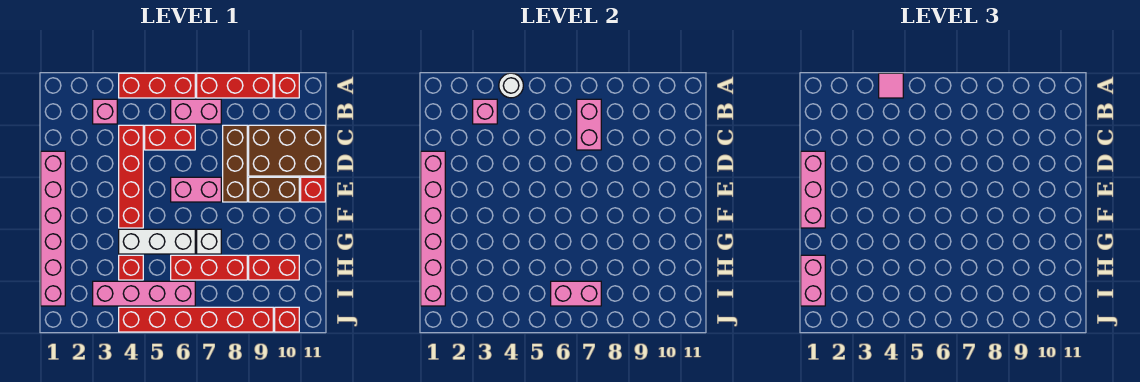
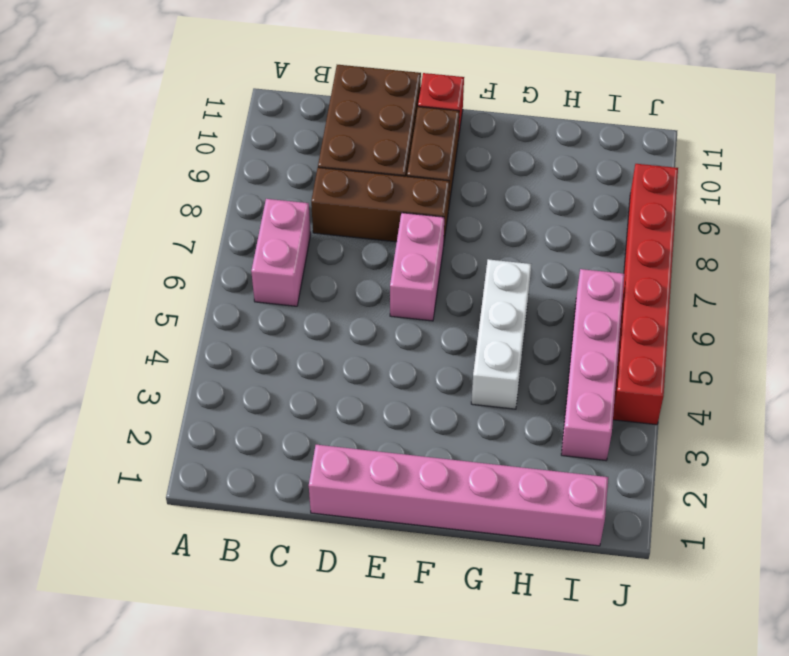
none -> red brick A4:A6 level 1
none -> red brick A7:A9 level 1
none -> red brick A10 level 1

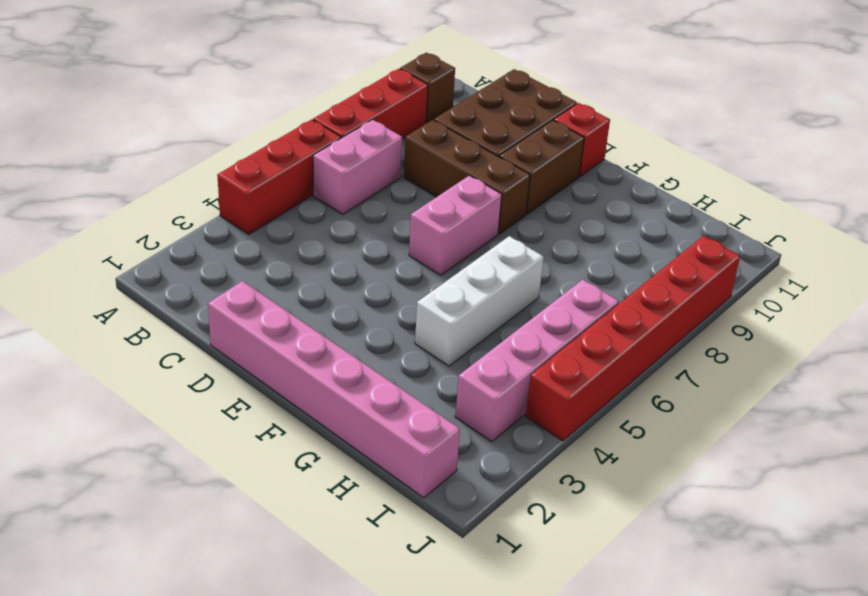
brown brick A10 level 1 -> red brick A10 level 1
none -> pink brick B3 level 1
none -> red brick C4:F4 level 1
none -> red brick C5:C6 level 1

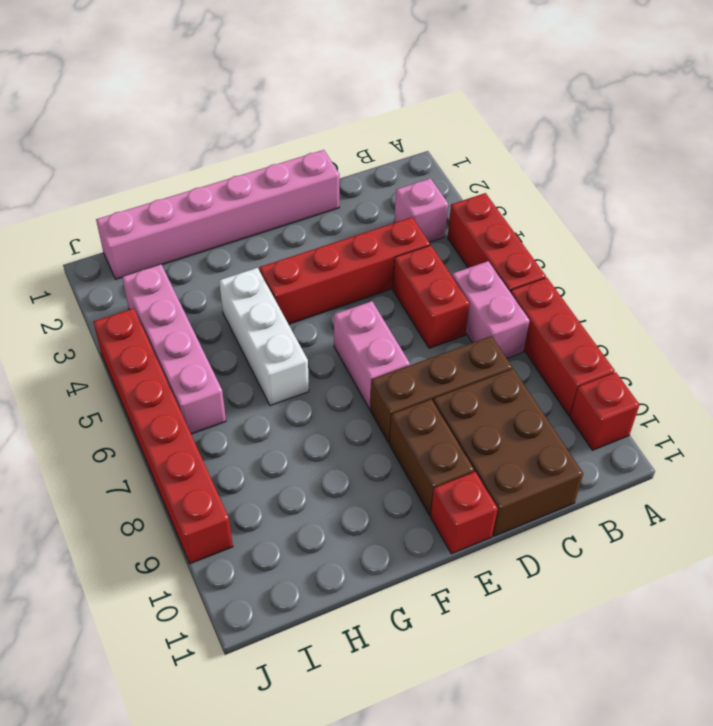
none -> white brick G7 level 1
none -> red brick H4 level 1
none -> red brick H6:H8 level 1

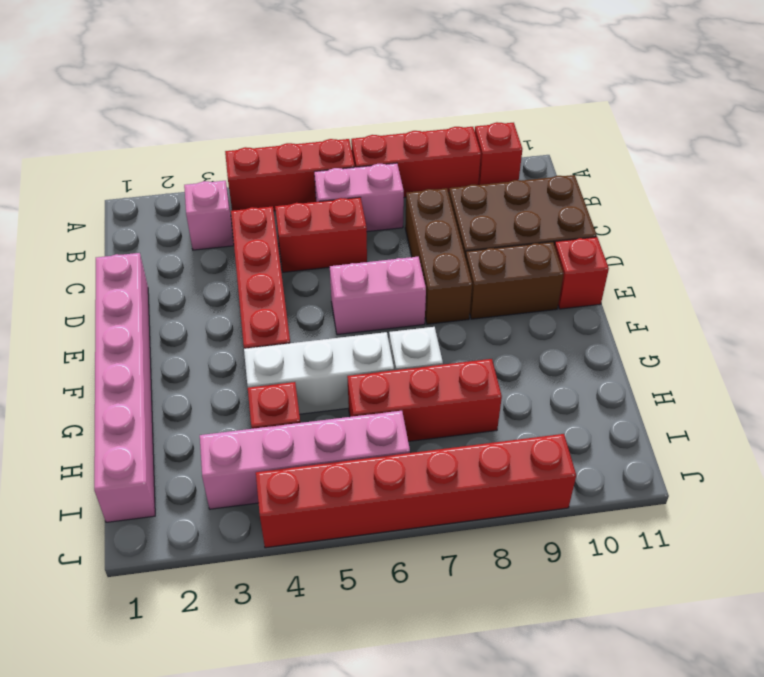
none -> red brick H9:H10 level 1
none -> red brick J10 level 1
none -> white round brick A4 level 2

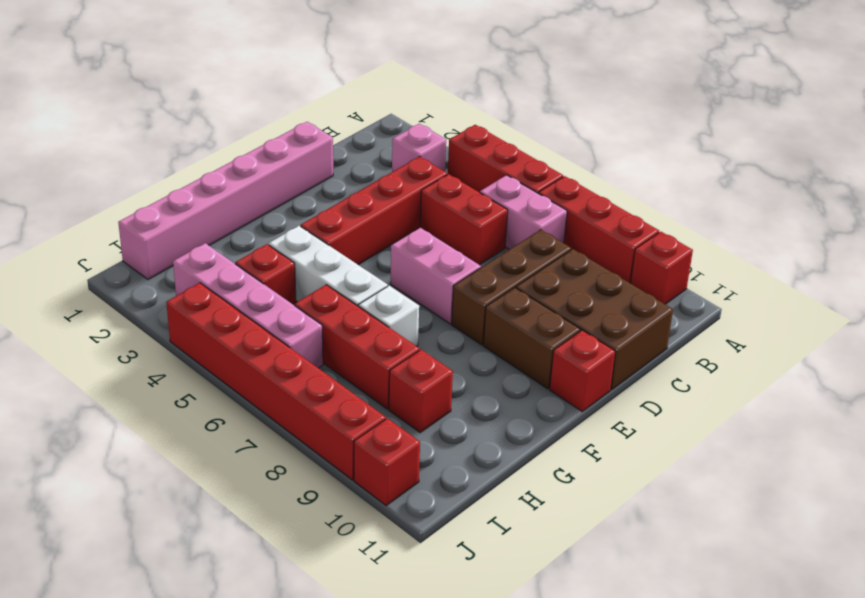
red brick H9 level 1 -> red brick H9:H10 level 1
none -> white round brick A4 level 2
none -> pink brick B3 level 2
none -> pink brick B7:C7 level 2

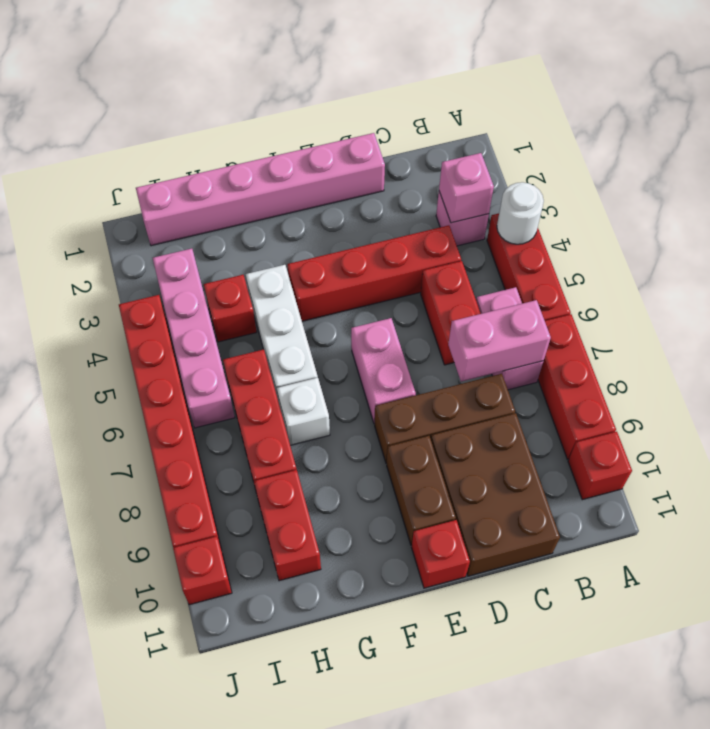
none -> pink brick D1:I1 level 2
none -> pink brick I6:I7 level 2
none -> pink tile A4 level 3

